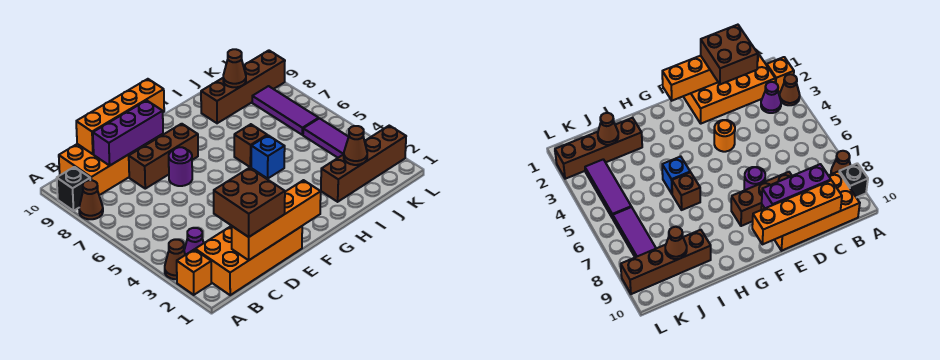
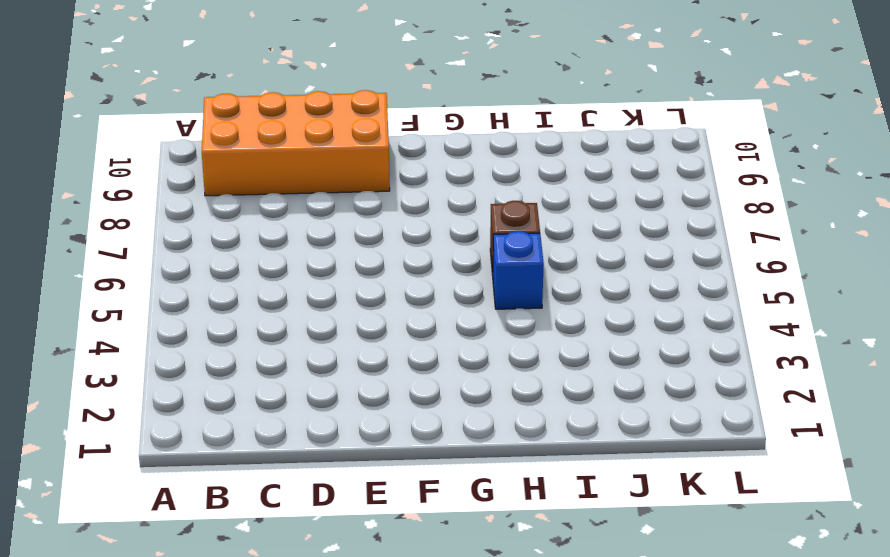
none -> orange brick A2 level 1
none -> brown cone A3 level 1
none -> brown cone A8 level 1

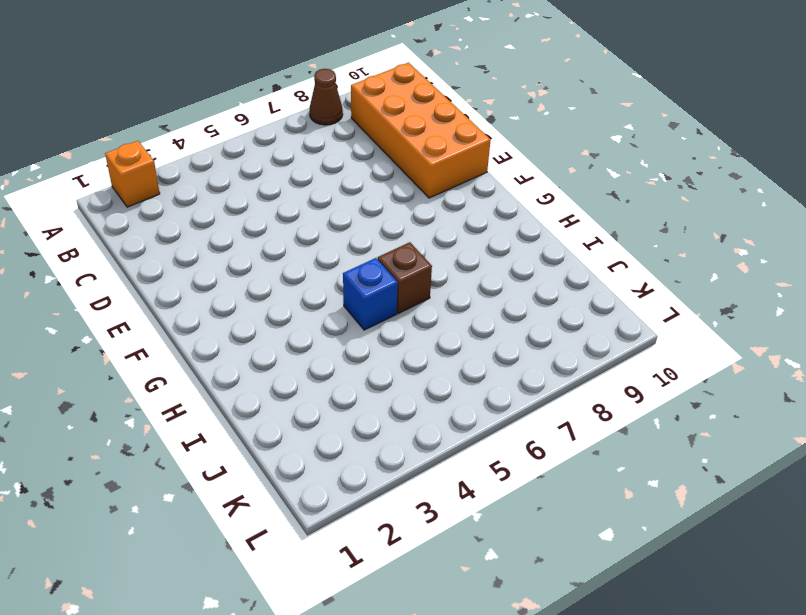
none -> brown cone A3 level 1
none -> black brick A9 level 1
none -> orange brick B1:E2 level 1

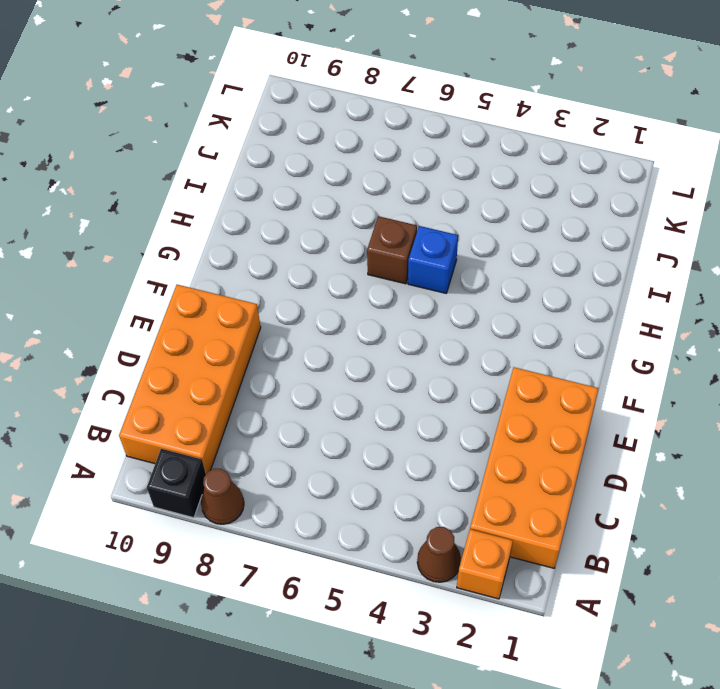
none -> purple cone B3 level 1
none -> brown brick D8:F8 level 1
none -> orange round brick E4 level 1

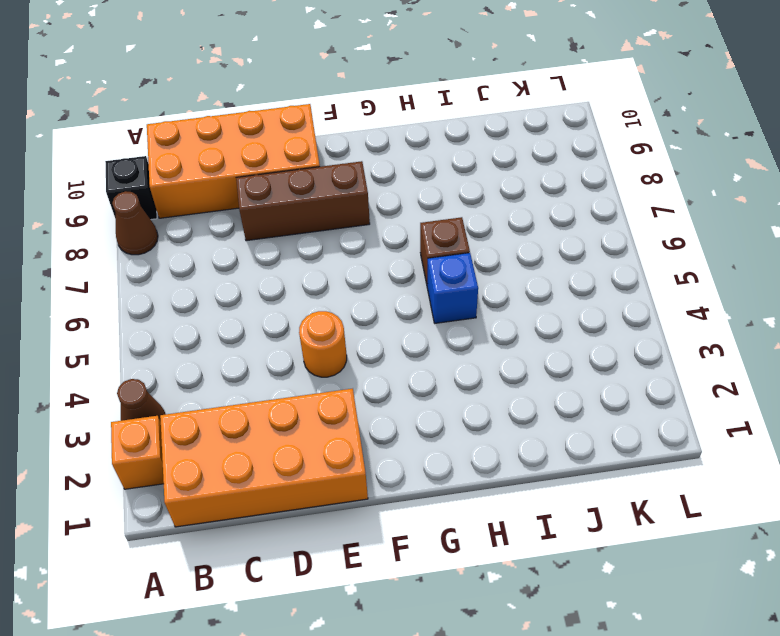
none -> purple cone B3 level 1
none -> purple round brick E7 level 1
none -> brown brick I2:L2 level 1

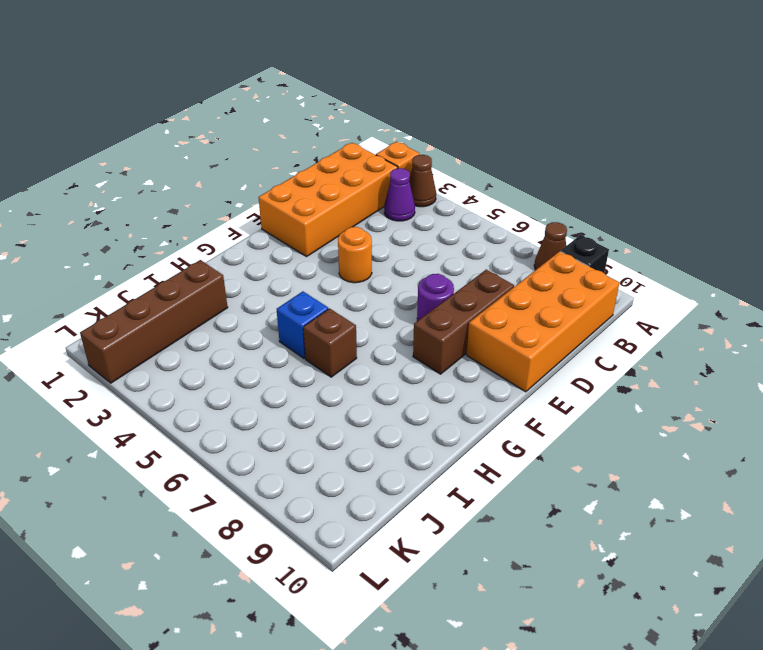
none -> brown brick I9:L9 level 1
none -> purple tile K3:K5 level 1
none -> purple tile K6:K8 level 1

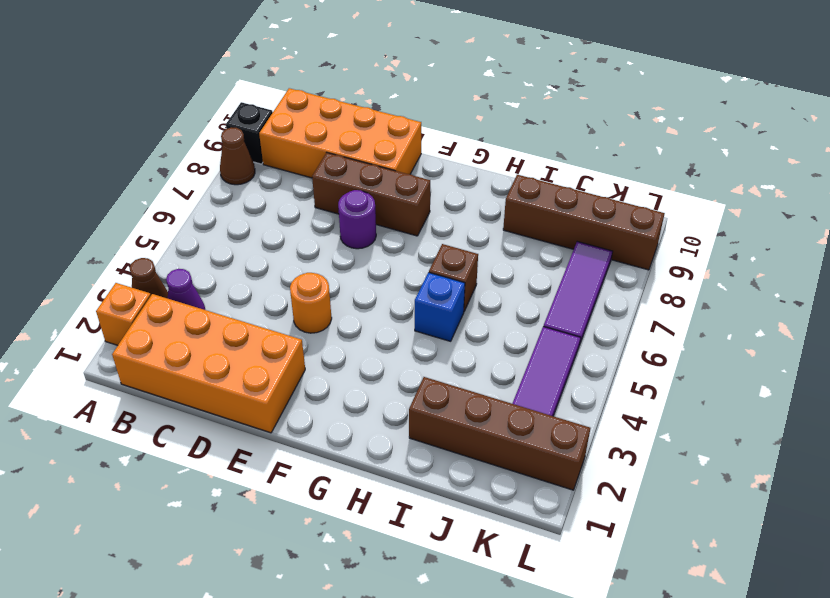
none -> orange brick C1:F1 level 2
none -> purple brick C9:E9 level 2
none -> orange brick C10:F10 level 2

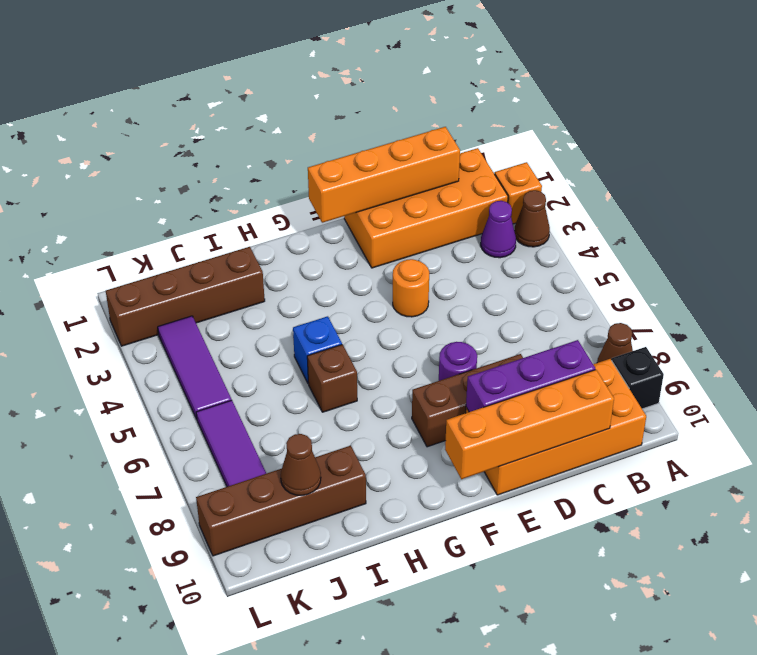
none -> brown cone J2 level 2
none -> brown brick C1:D2 level 3

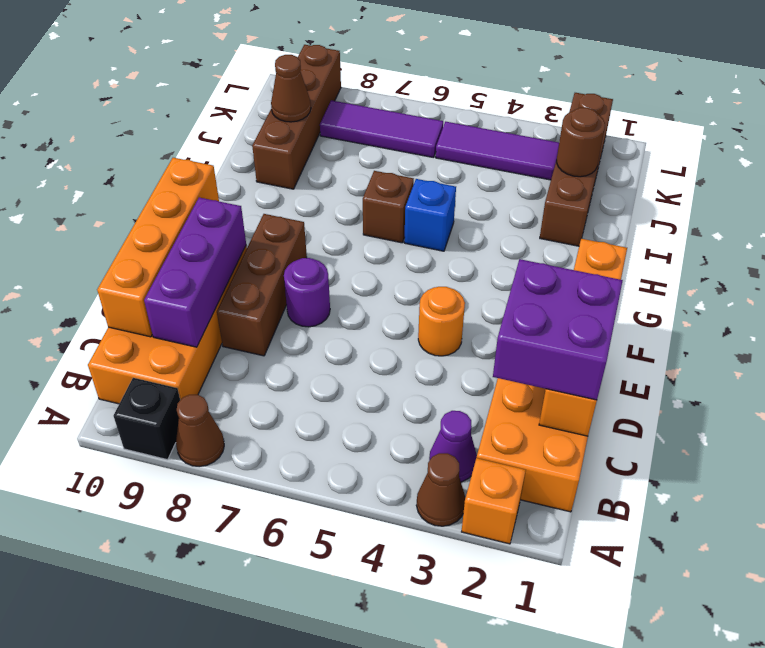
purple brick C1:D2 level 3 -> brown brick C1:D2 level 3
brown round brick J2 level 2 -> brown cone J2 level 2

